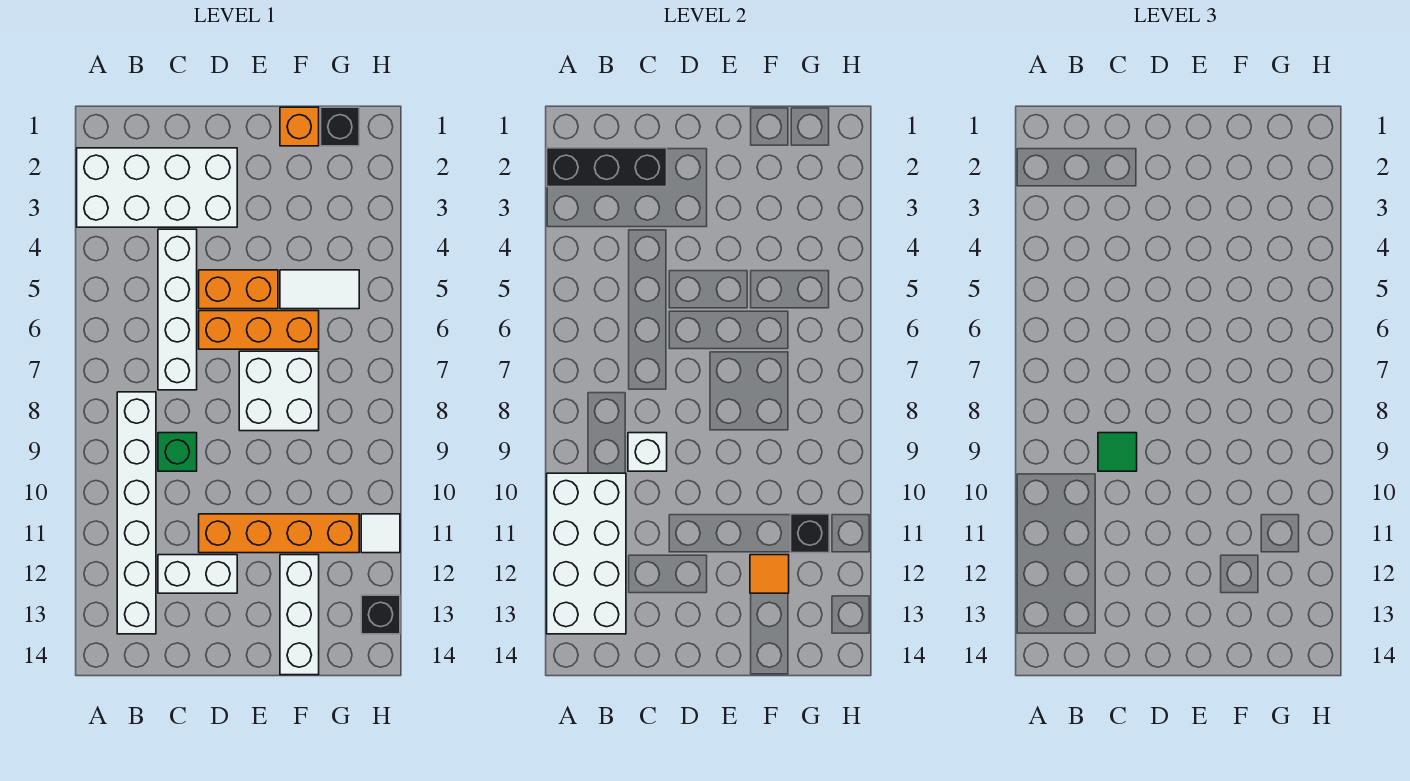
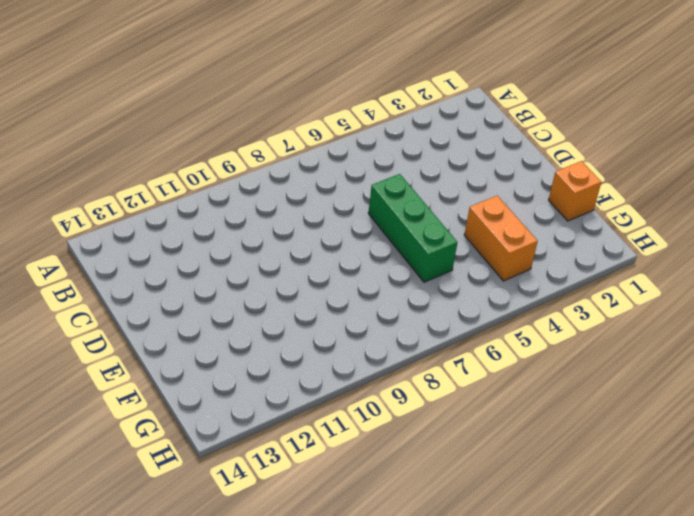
green brick D6:F6 level 1 -> orange brick D6:F6 level 1
orange brick F4:G4 level 1 -> orange brick D5:E5 level 1
none -> white brick A2:D3 level 1
none -> white brick B8:B13 level 1
none -> white brick C4:C7 level 1

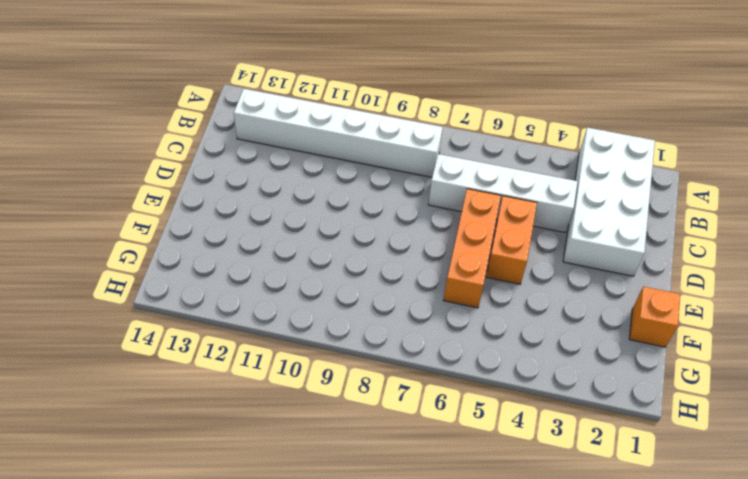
none -> green brick C9 level 1
none -> white brick C12:D12 level 1
none -> orange brick D11:G11 level 1

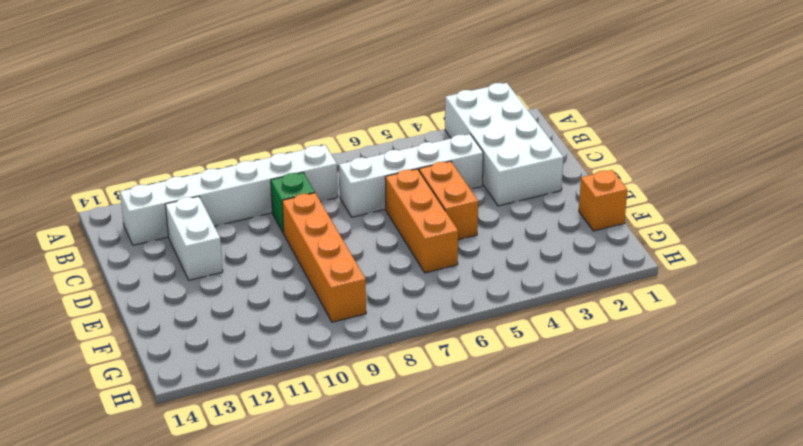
orange brick D9:G9 level 1 -> orange brick D11:G11 level 1
none -> white brick E7:F8 level 1
none -> white tile F5:G5 level 1
none -> white brick F12:F14 level 1

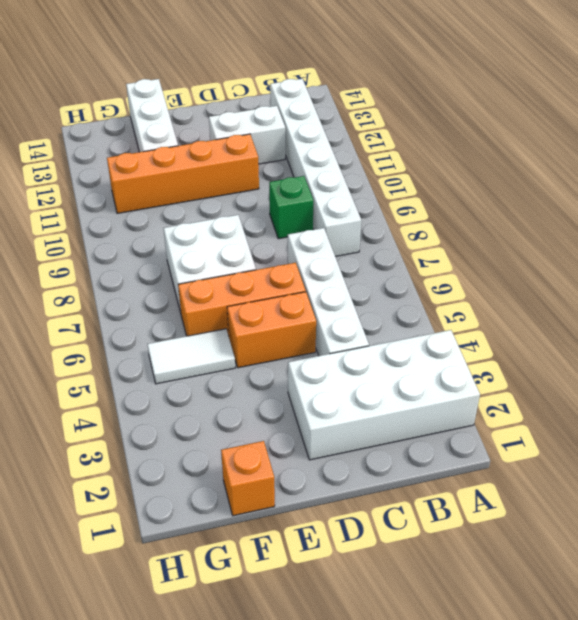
none -> black brick G1 level 1
none -> white tile H11 level 1
none -> black brick H13 level 1

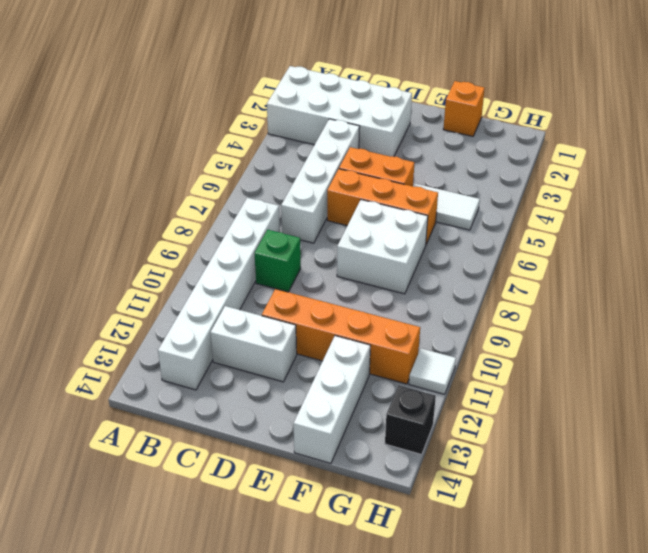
none -> black brick G1 level 1
none -> black brick A2:C2 level 2
none -> white brick A10:B13 level 2

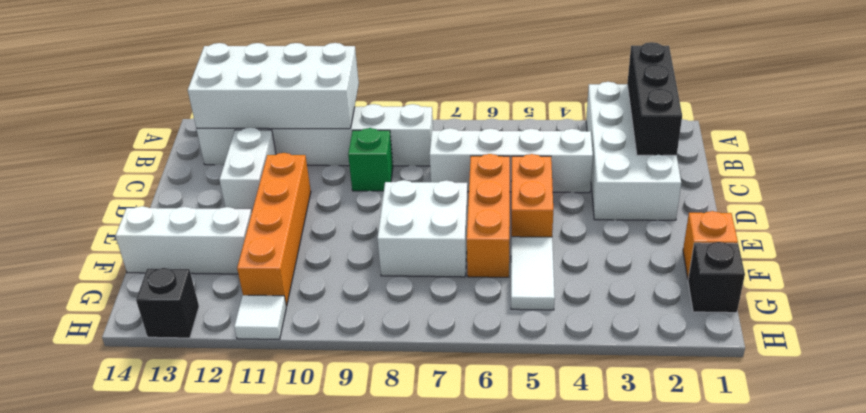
none -> white brick C9 level 2
none -> orange tile F12 level 2
none -> black brick G11 level 2

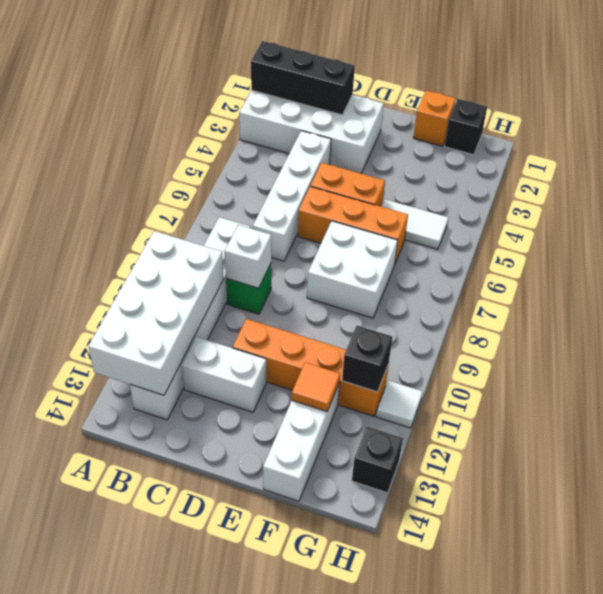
none -> green tile C9 level 3

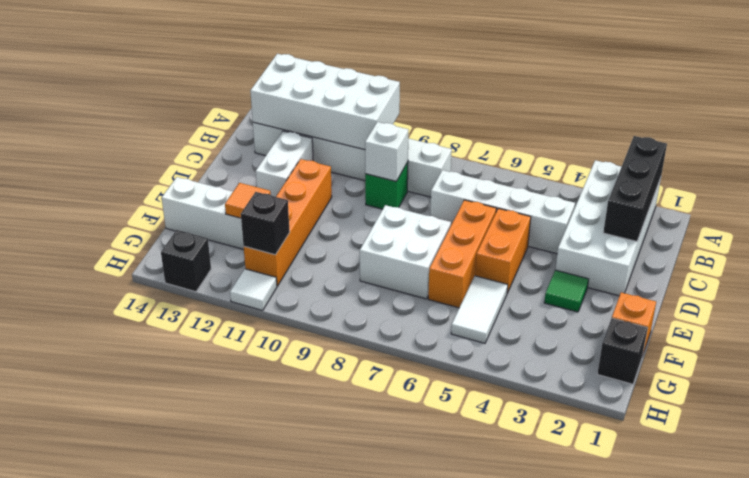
green tile E3 level 1 -> green tile C9 level 3

